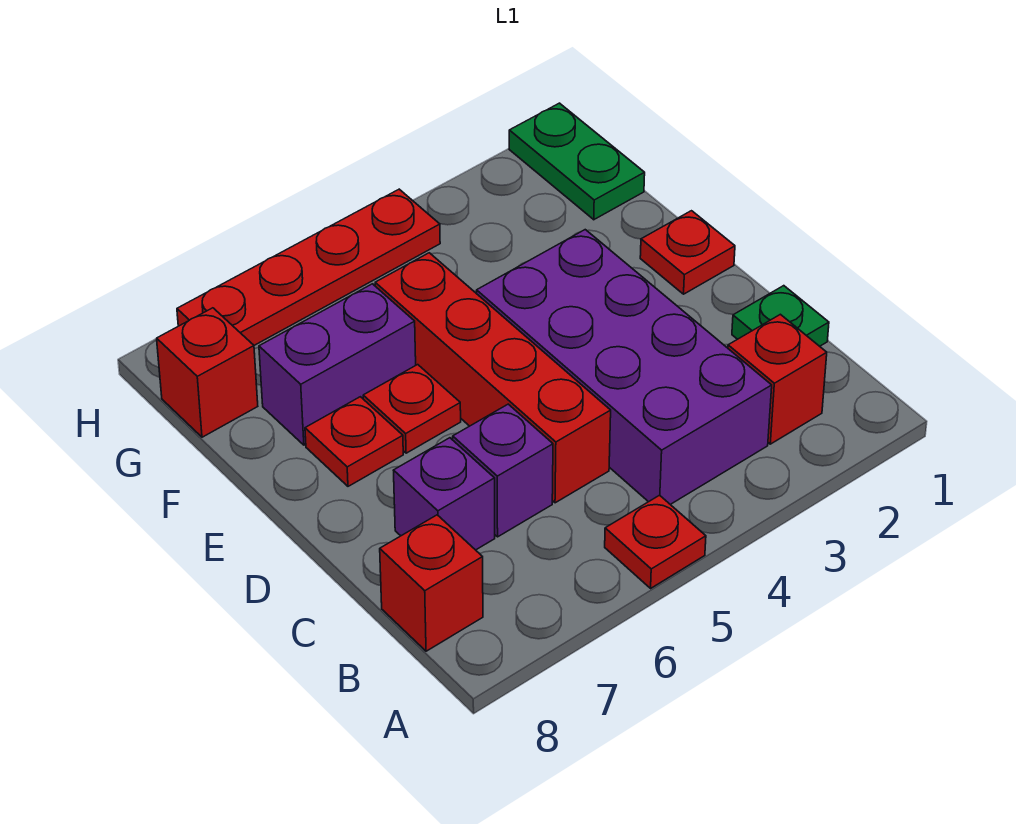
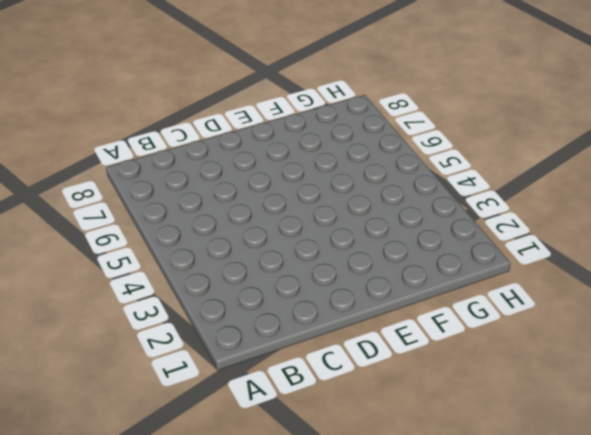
none -> red plate A5 level 1
none -> red brick B2 level 1
none -> purple brick B3:E4 level 1

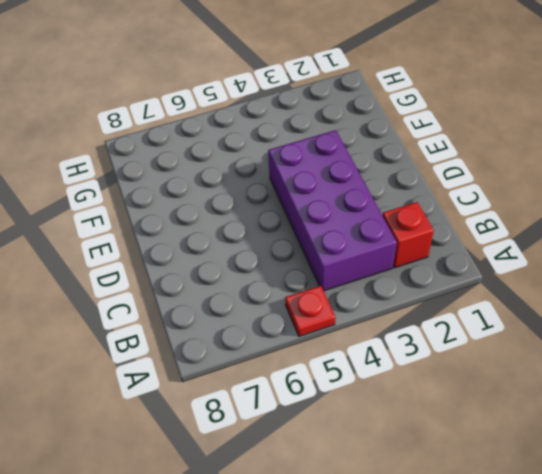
none -> red brick B8 level 1
none -> green plate C1 level 1
none -> red brick C5:F5 level 1

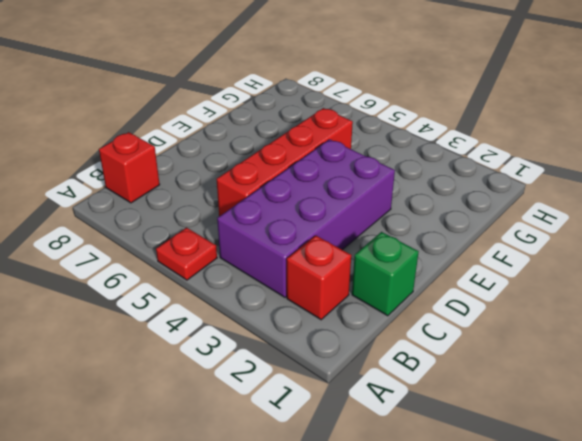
green brick C1 level 1 -> green plate C1 level 1
none -> purple brick C6 level 1
none -> purple brick C7 level 1
none -> red plate E1 level 1

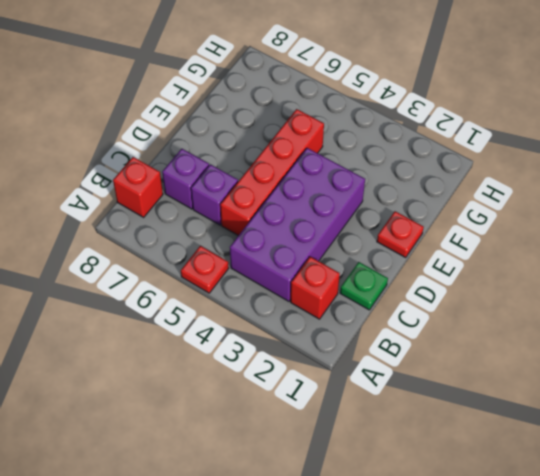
none -> red plate E6 level 1
none -> red plate E7 level 1
none -> purple brick F6:F7 level 1

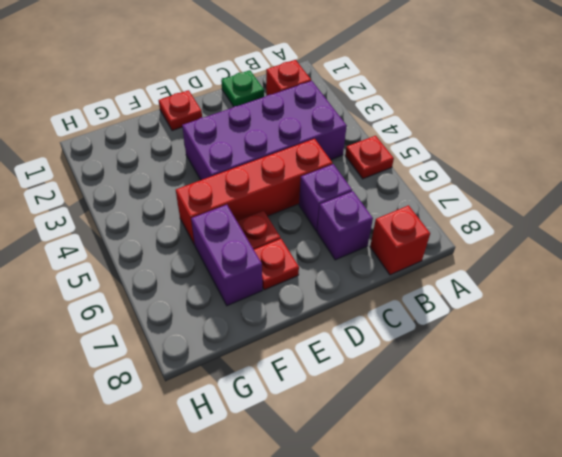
none -> green plate G1:H1 level 1
none -> red brick G8 level 1
none -> red plate H4:H7 level 1

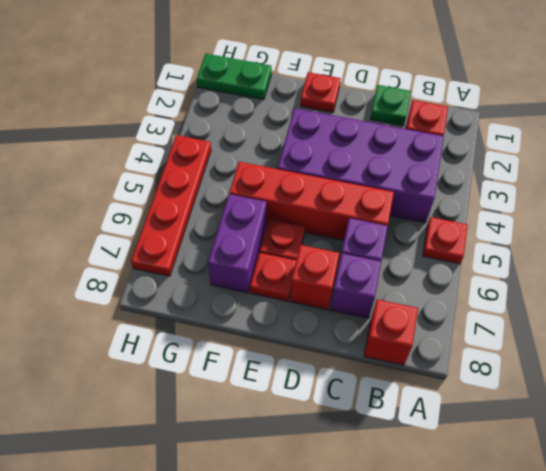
red brick D7 level 1 -> red brick G8 level 1

